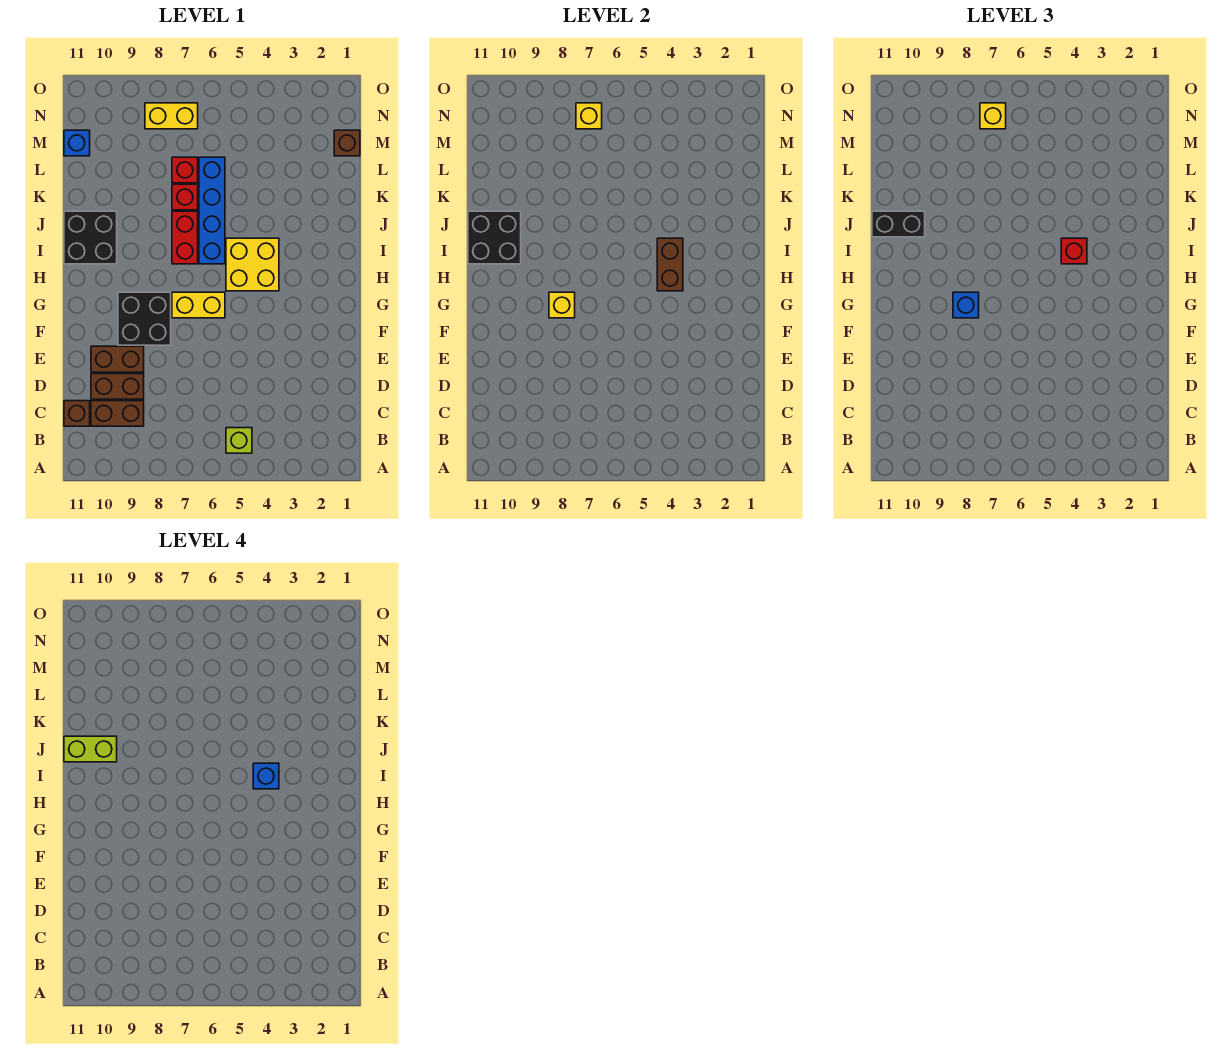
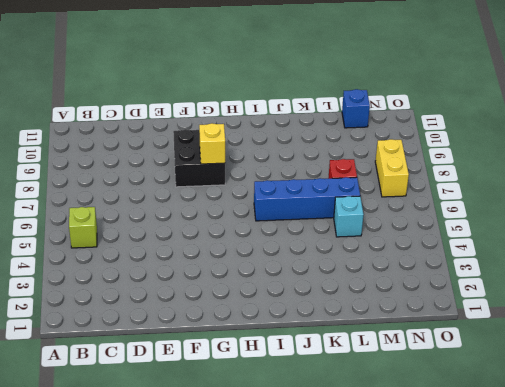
cyan brick L5 level 1 -> none
none -> brown brick C9:C10 level 1
none -> brown brick C11 level 1
none -> brown brick D9:D10 level 1

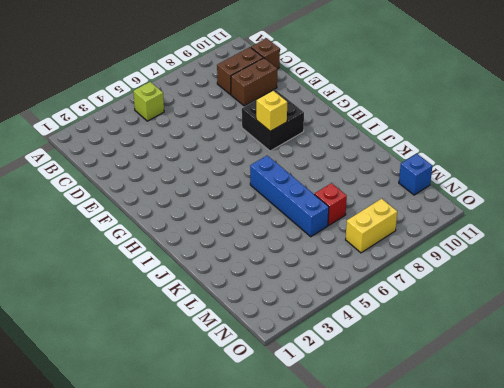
none -> brown brick E9:E10 level 1
none -> yellow brick G6:G7 level 1
none -> yellow brick H4:I5 level 1

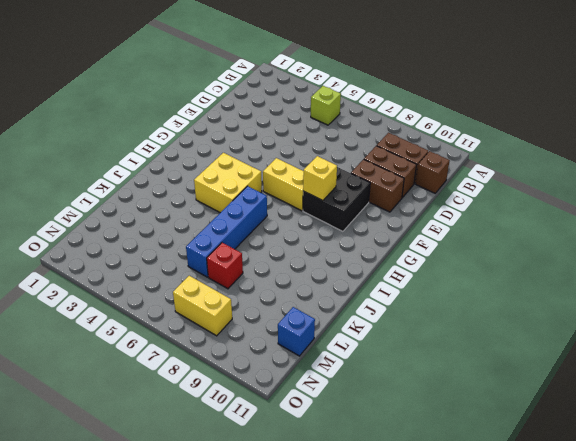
none -> red brick I7:J7 level 1
none -> black brick I10:J11 level 1
none -> red brick K7 level 1

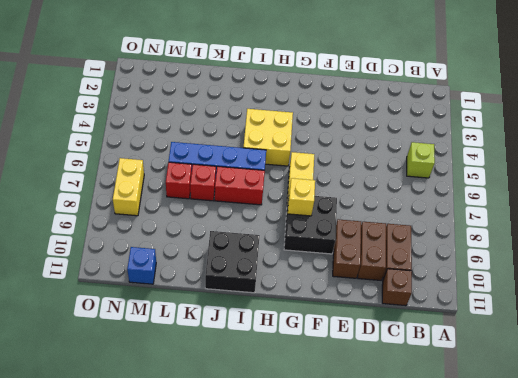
none -> brown brick M1 level 1
none -> brown brick H4:I4 level 2
none -> black brick I10:J11 level 2

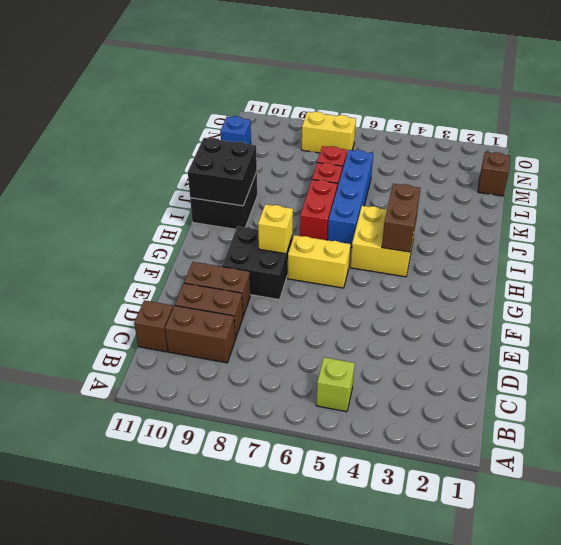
none -> yellow brick N7 level 2
none -> blue brick G8 level 3
none -> red brick I4 level 3

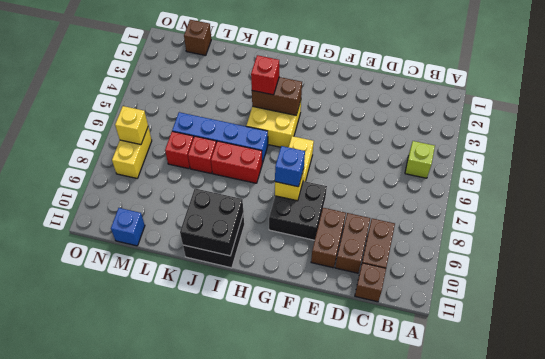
none -> black brick J10:J11 level 3
none -> yellow brick N7 level 3
none -> blue brick I4 level 4

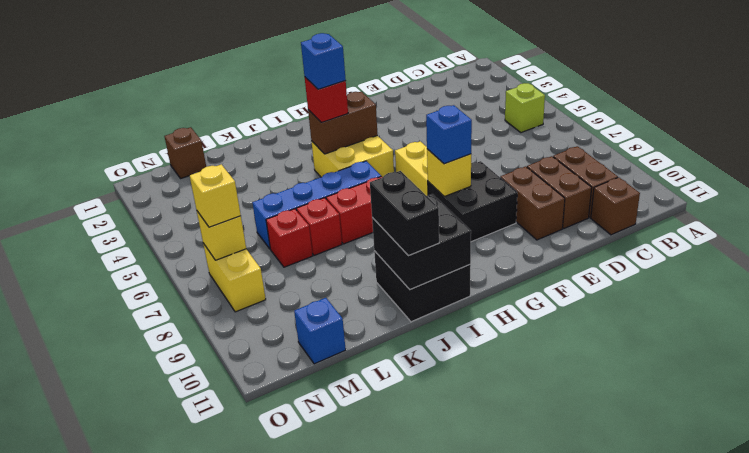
none -> lime brick J10:J11 level 4

